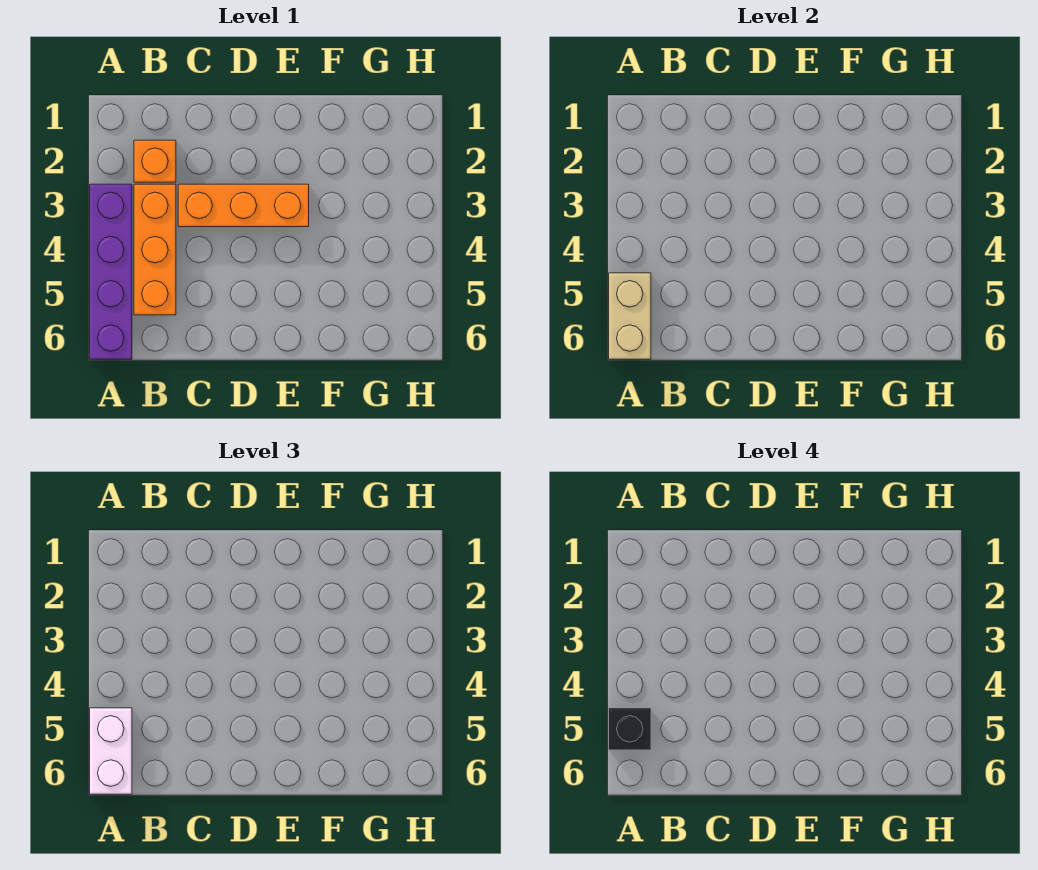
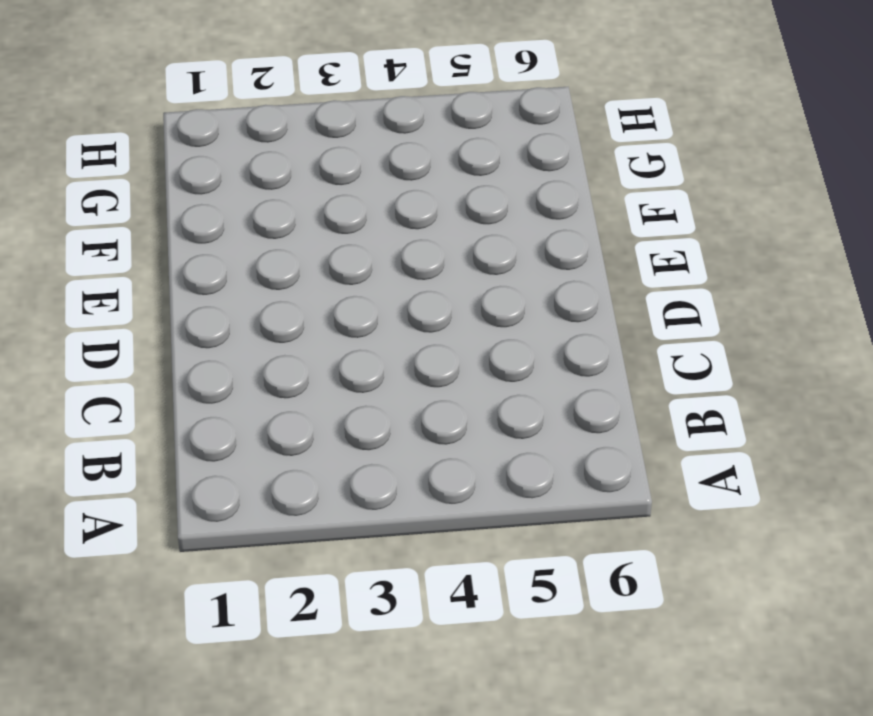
none -> purple brick A3:A6 level 1
none -> orange brick B2 level 1

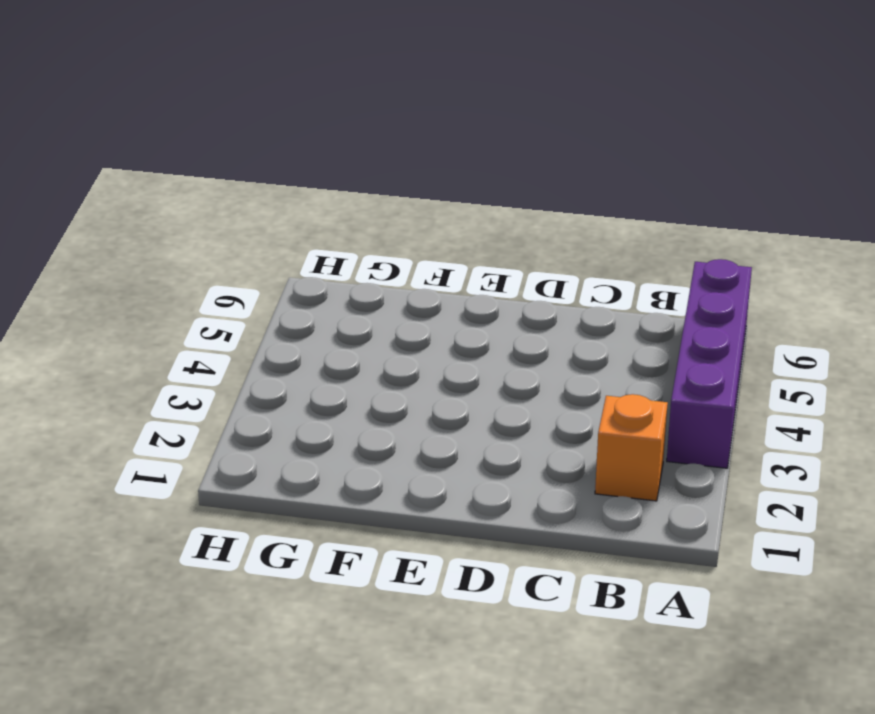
none -> orange brick B3:B5 level 1
none -> orange brick C3:E3 level 1

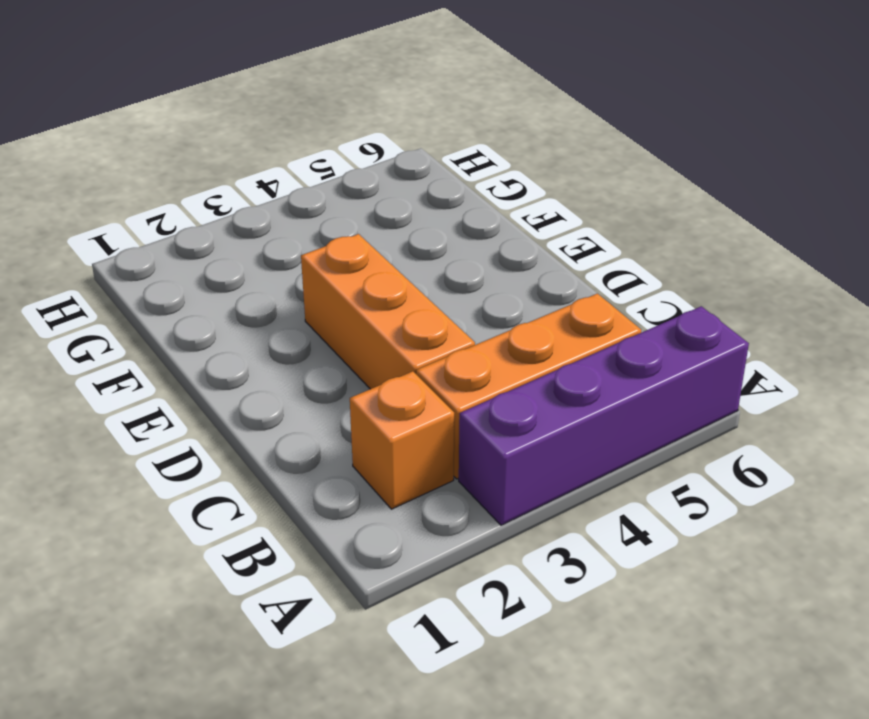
none -> tan brick A5:A6 level 2
none -> white brick A5:A6 level 3

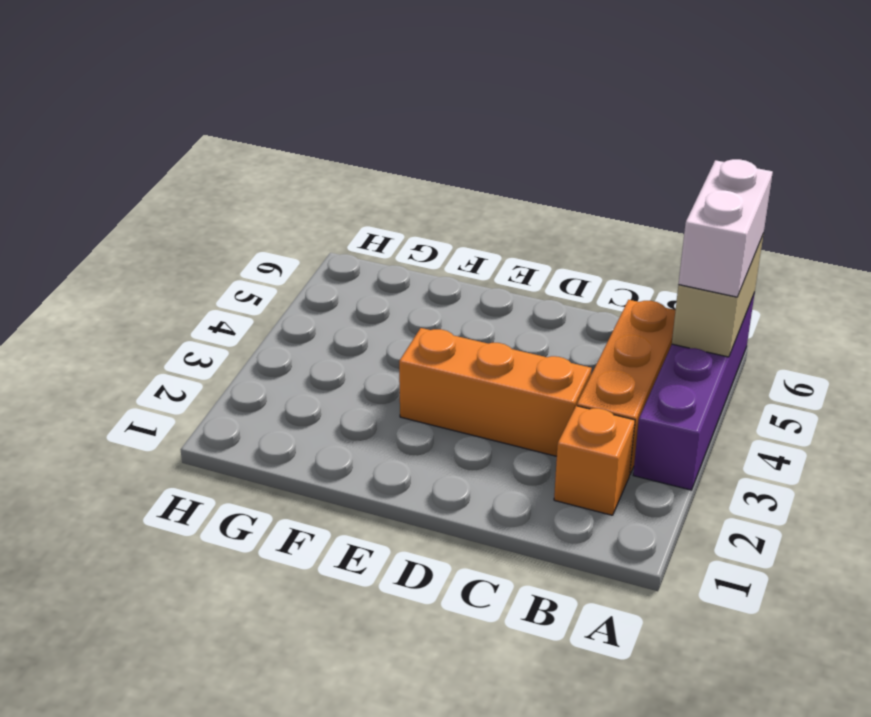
none -> black brick A5 level 4

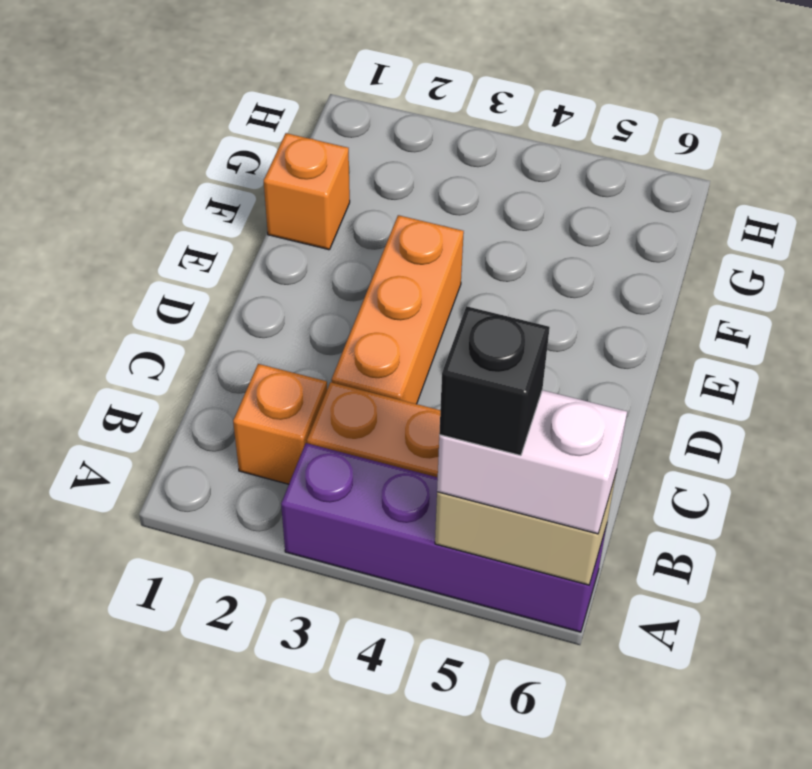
orange brick F1 level 1 -> none

